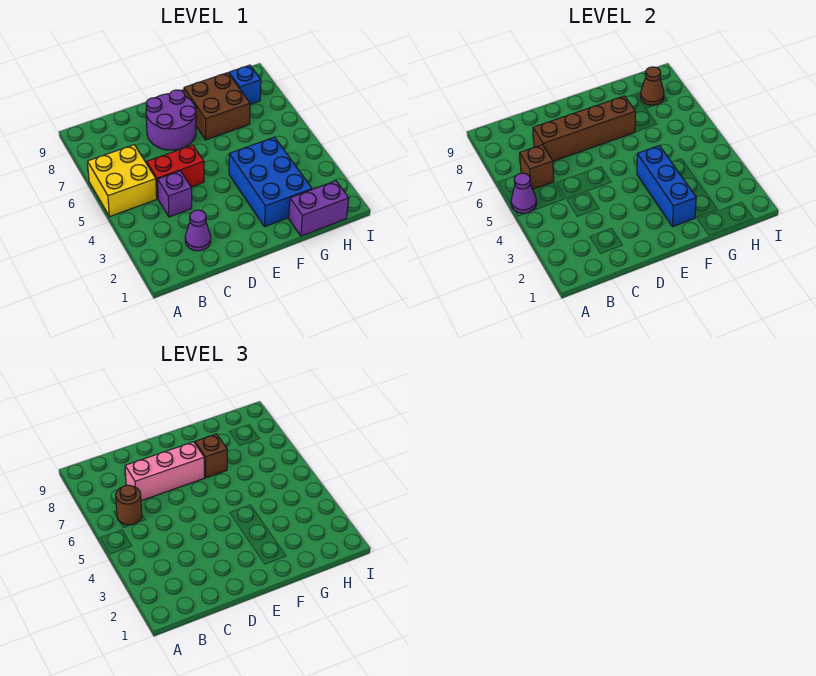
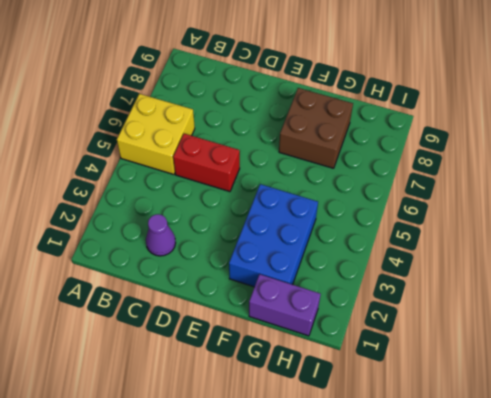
none -> purple brick C4 level 1
none -> purple round brick D7:E8 level 1
none -> blue brick H8 level 1

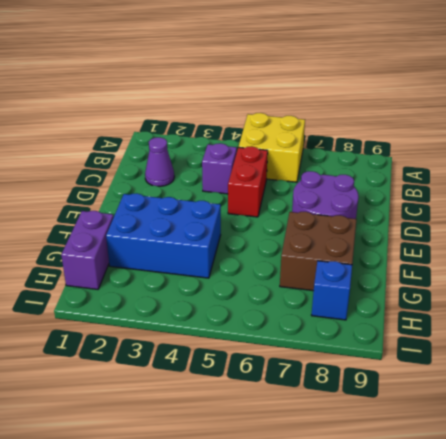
none -> purple cone A5 level 2
none -> brown brick B6 level 2
none -> brown brick C7:F7 level 2

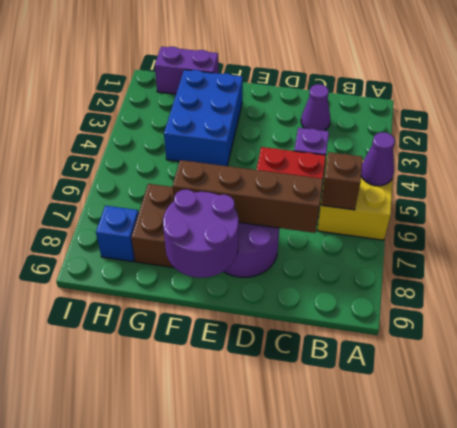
purple round brick E8:F9 level 2 -> none
none -> blue brick F2:F4 level 2
none -> brown cone H8 level 2
none -> brown round brick B6 level 3

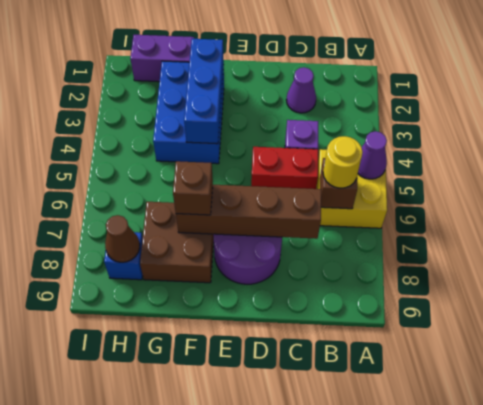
yellow round brick B6 level 3 -> brown round brick B6 level 3
none -> pink brick C7:E7 level 3

